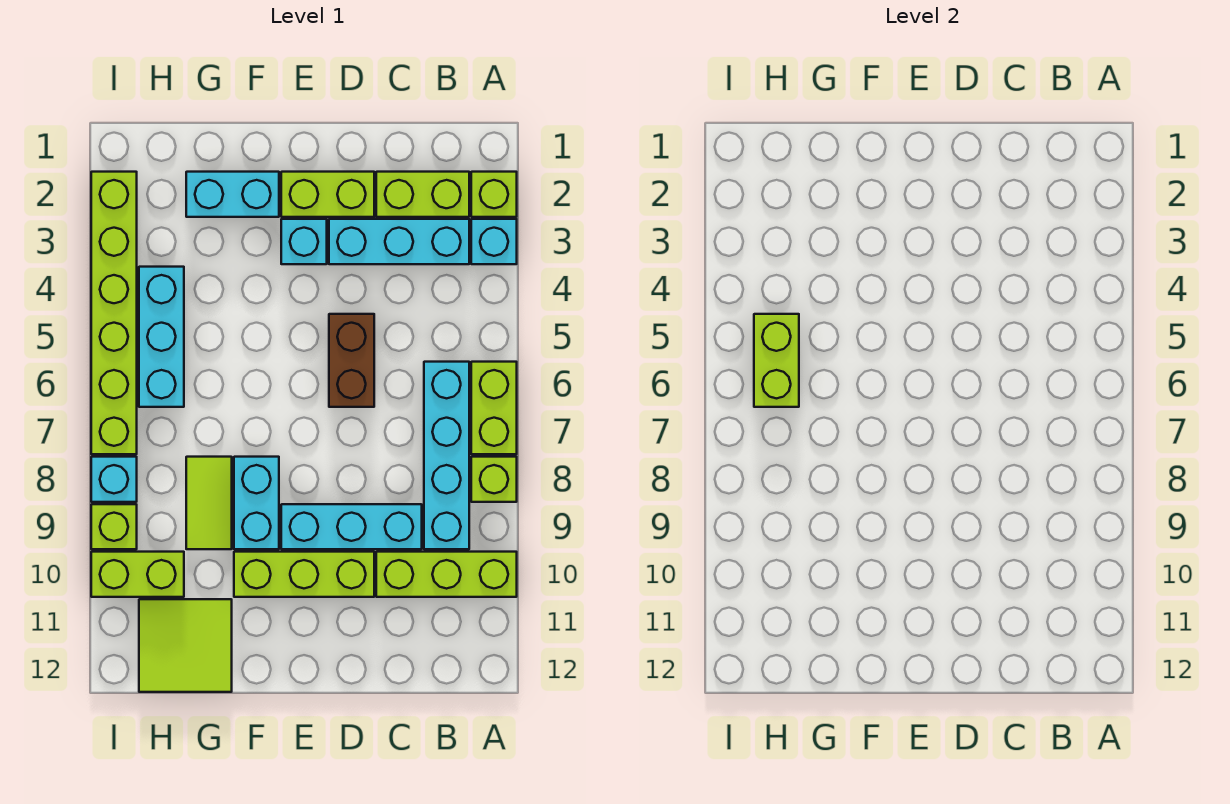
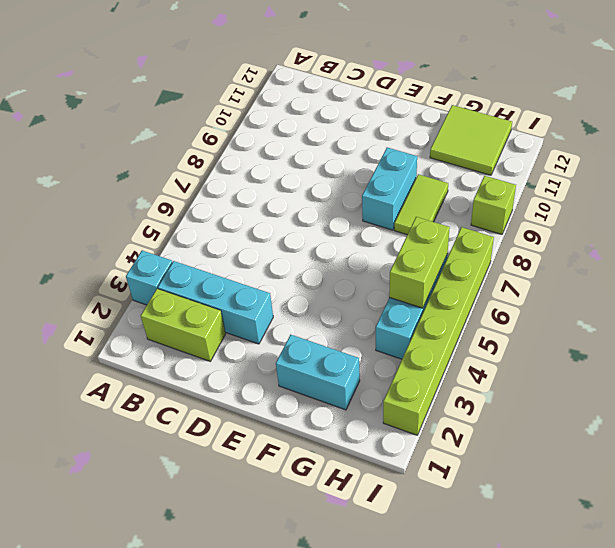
none -> lime brick A2 level 1
none -> lime brick A6:A7 level 1
none -> lime brick A8 level 1

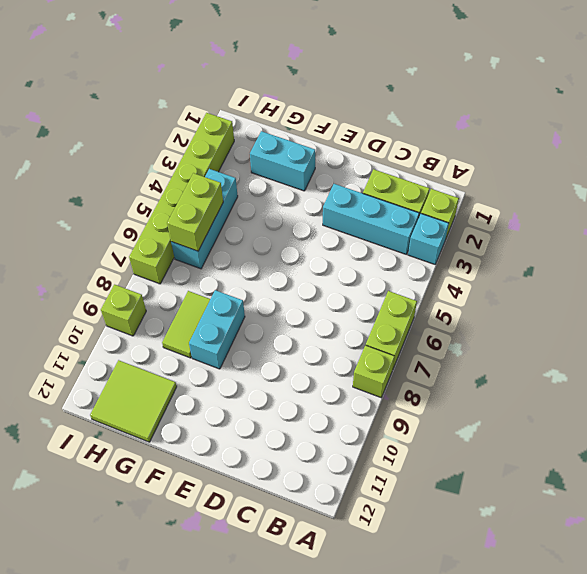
none -> lime brick A10:C10 level 1
none -> cyan brick B6:B9 level 1
none -> cyan brick C9:E9 level 1

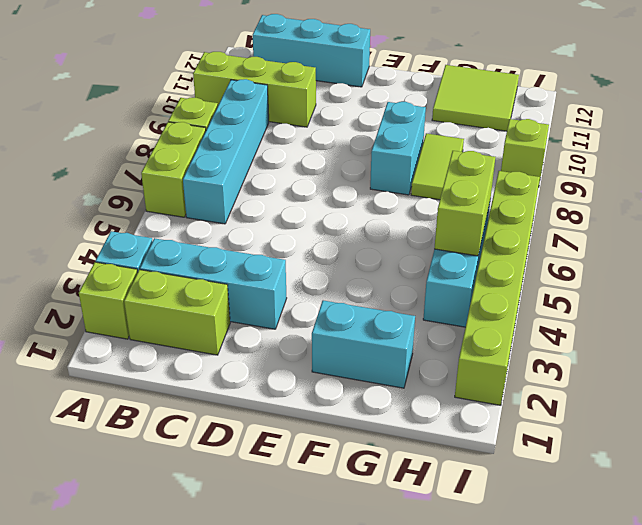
cyan brick B12:D12 level 1 -> cyan brick C9:E9 level 1
none -> lime brick D2:E2 level 1
none -> brown brick D5:D6 level 1
none -> lime brick D10:F10 level 1

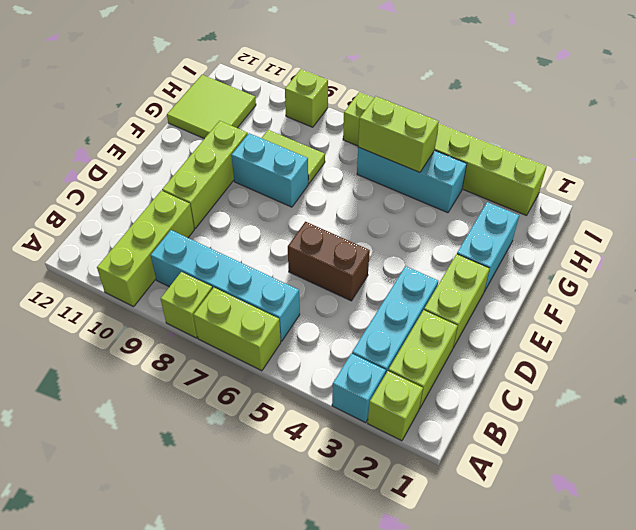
none -> cyan brick C9:E9 level 1
none -> cyan brick E3 level 1
none -> lime brick H10:I10 level 1

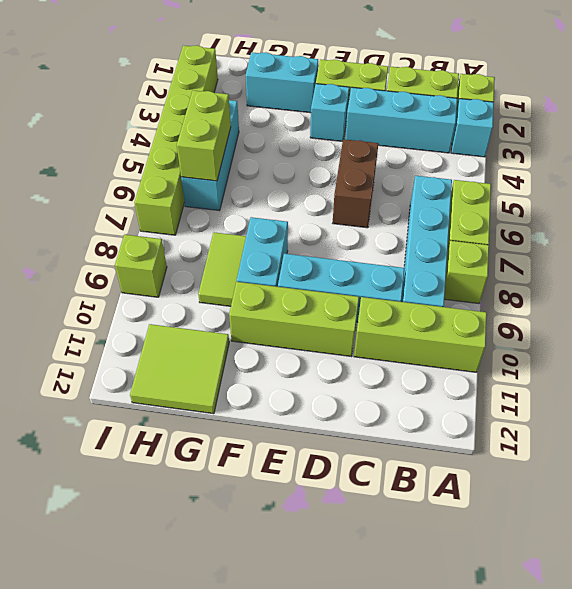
none -> lime brick H10:I10 level 1
none -> cyan brick I8 level 1

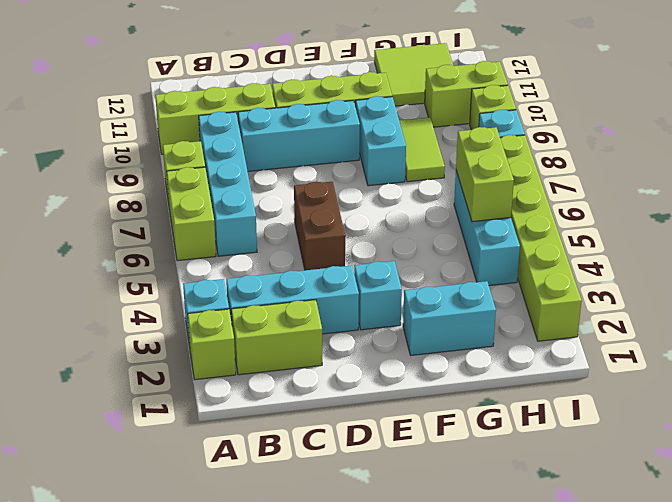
none -> lime brick D2:E2 level 1

